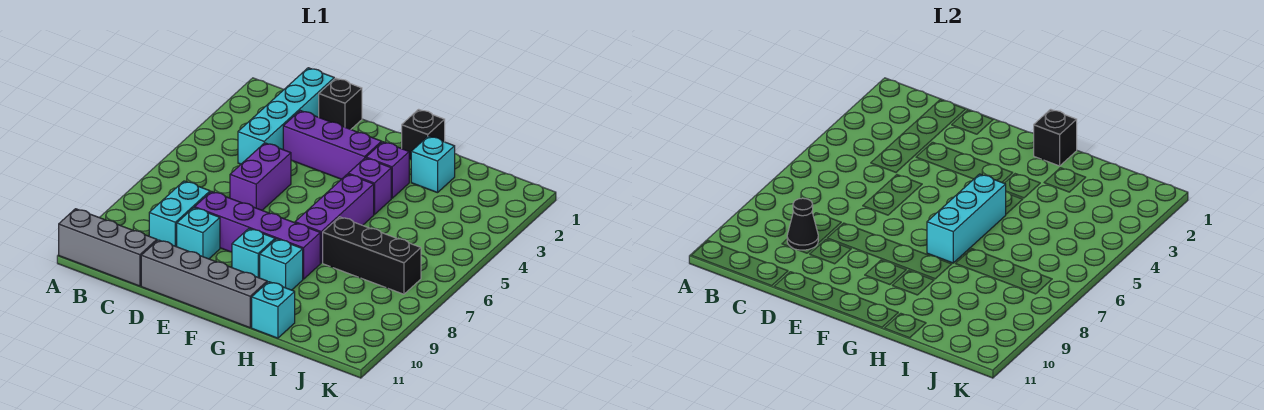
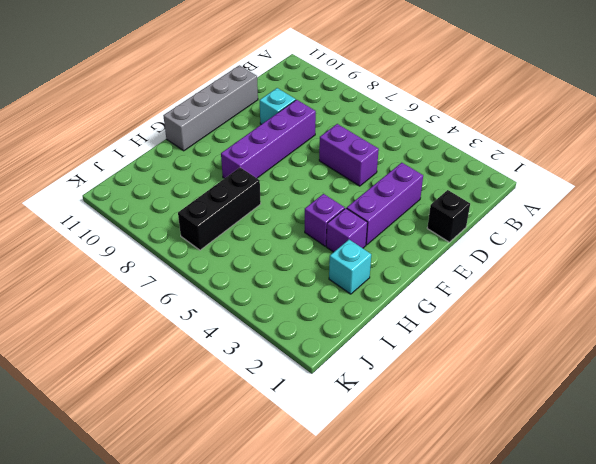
none -> grey brick A11:C11 level 1
none -> cyan brick C1:C4 level 1
none -> cyan brick C8:C9 level 1

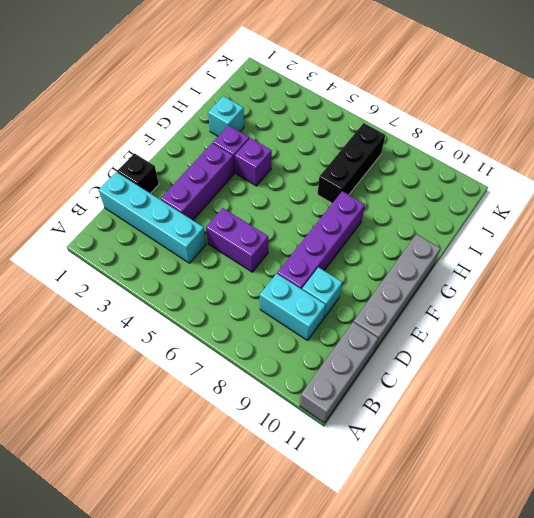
none -> cyan brick F9 level 1
none -> black brick G1 level 1
none -> purple brick G5:G7 level 1

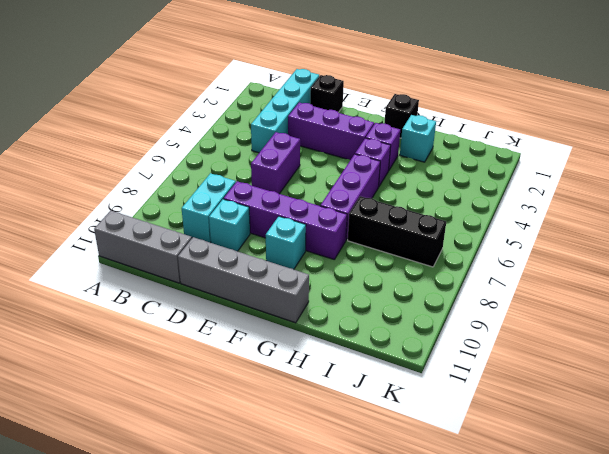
none -> cyan brick G9 level 1
none -> cyan brick H11 level 1
none -> black cone C9 level 2

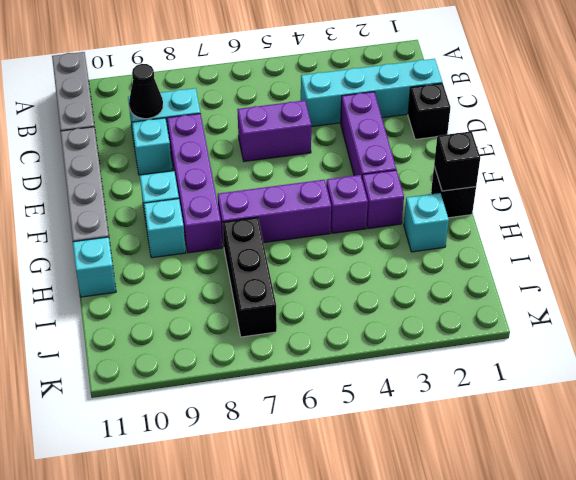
none -> cyan brick G5:G7 level 2

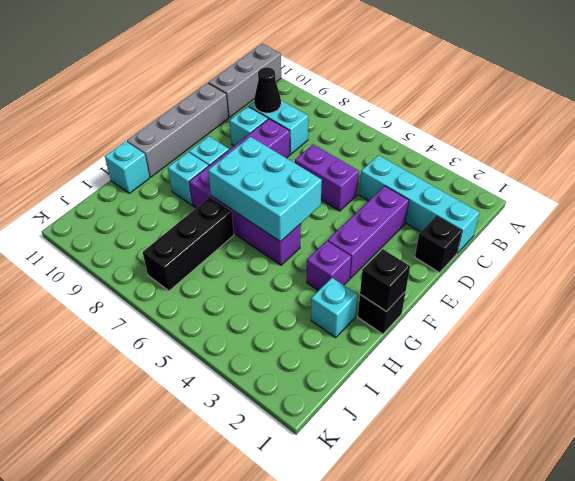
cyan brick F5:G7 level 2 -> cyan brick G5:G7 level 2
none -> purple brick G4 level 1

